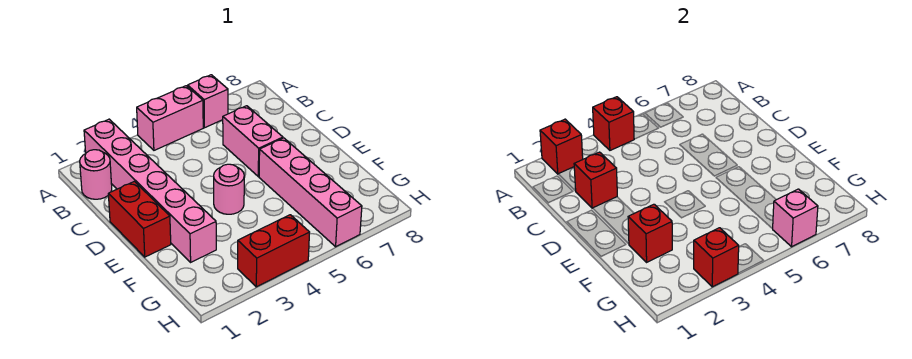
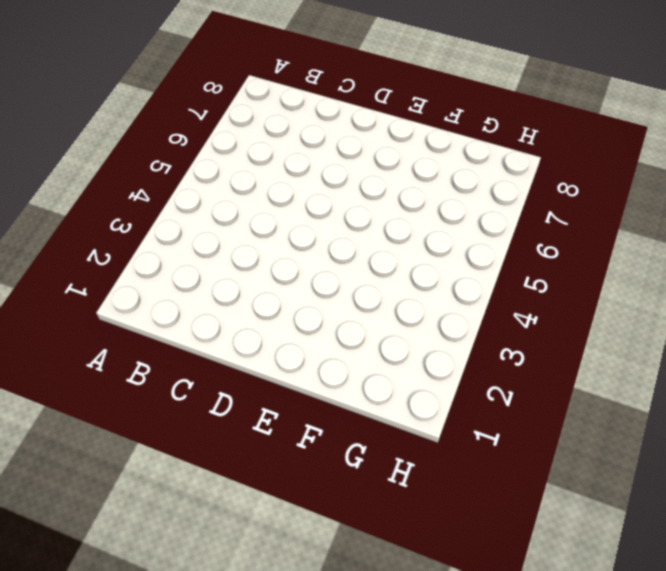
none -> pink brick A2:F2 level 1
none -> pink brick A4:A5 level 1
none -> pink brick A6 level 1

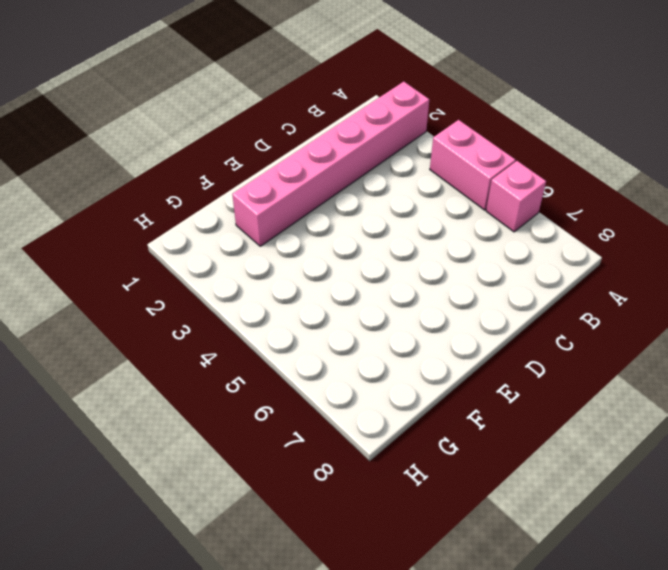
none -> pink round brick B1 level 1
none -> pink brick C6:D6 level 1
none -> red brick D1:E1 level 1

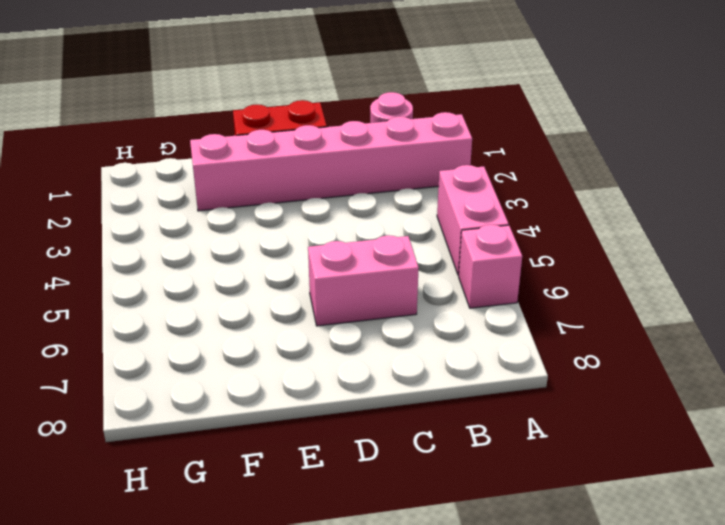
none -> pink round brick E4 level 1
none -> pink brick E6:H6 level 1
none -> red brick H3:H4 level 1

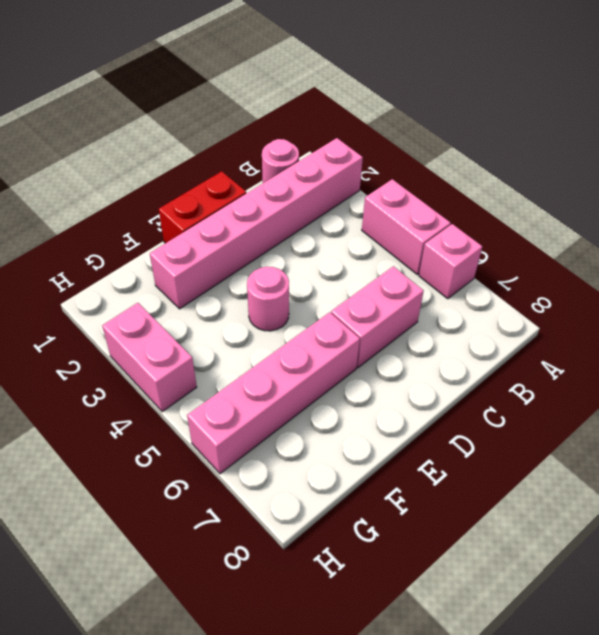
pink brick H3:H4 level 1 -> red brick H3:H4 level 1
none -> red brick A2 level 2
none -> red brick A4 level 2
none -> red brick C2 level 2

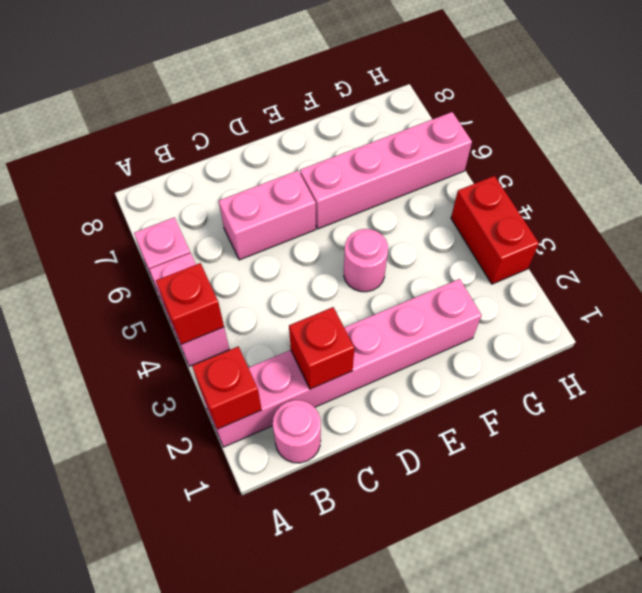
none -> red brick D1:E1 level 1
none -> red brick F2 level 2
none -> red brick H3 level 2

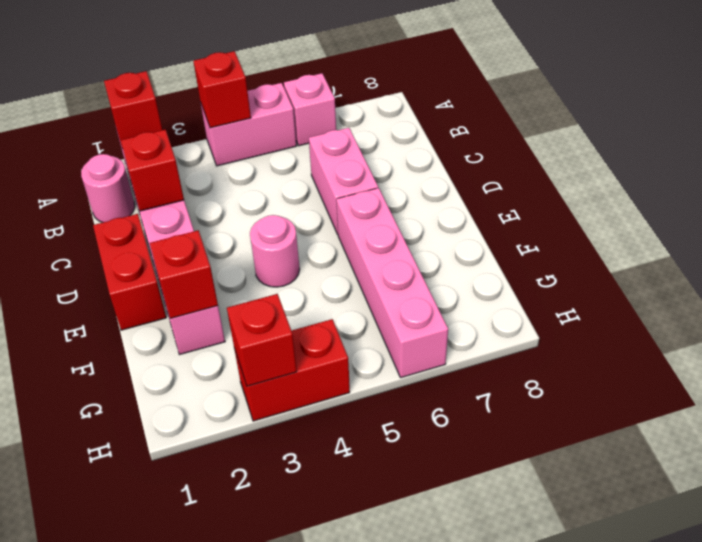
none -> pink brick H6 level 2

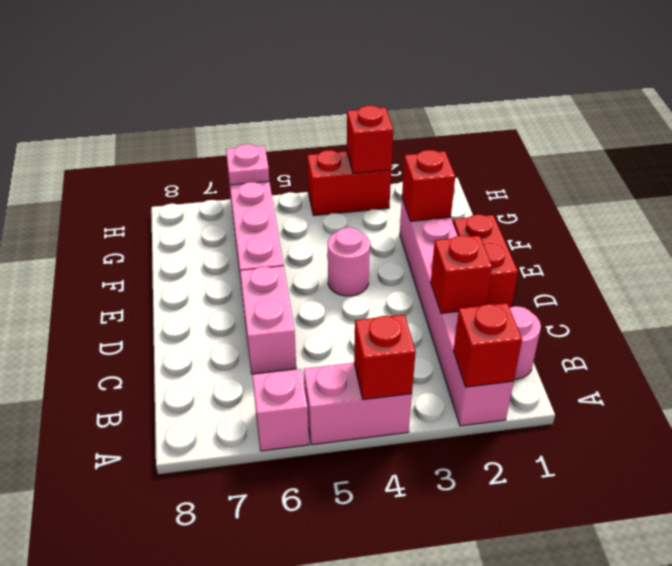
pink plate H6 level 2 -> pink brick H6 level 2

